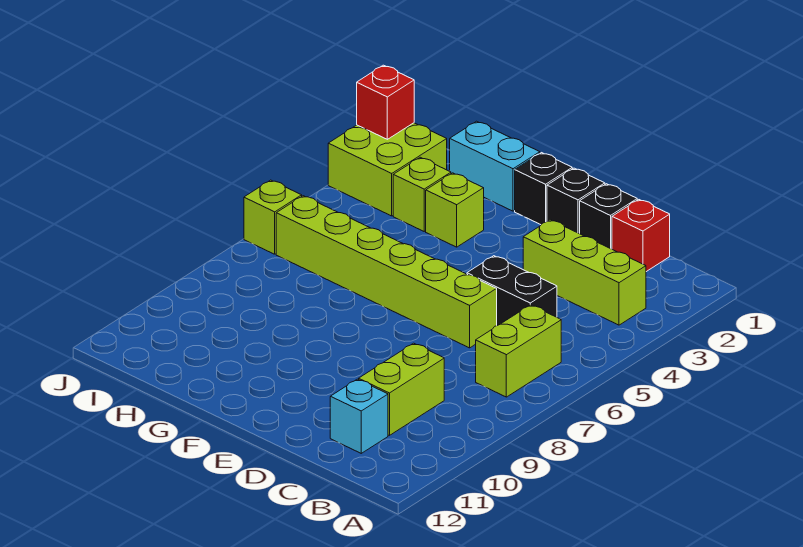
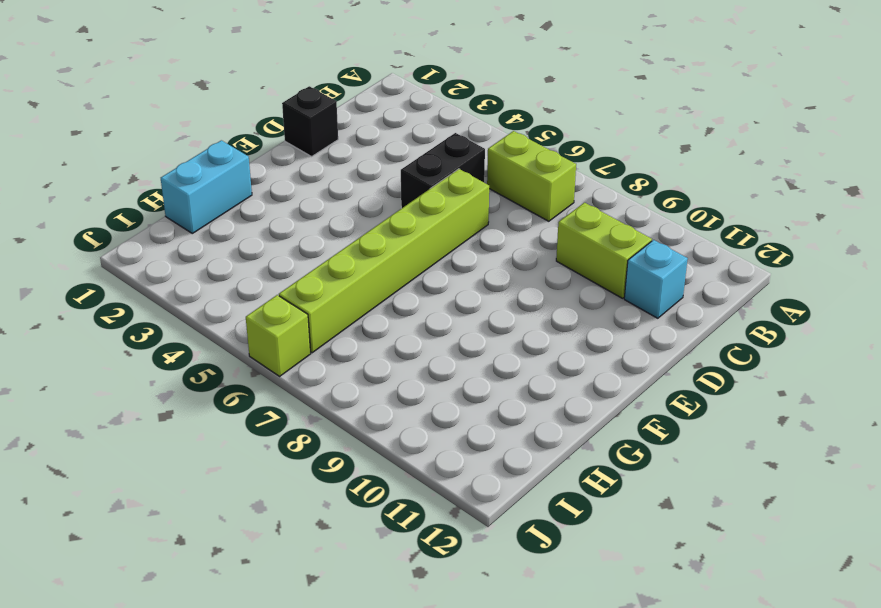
none -> lime brick B3:D3 level 1
none -> red brick C1 level 1
none -> black brick E1 level 1

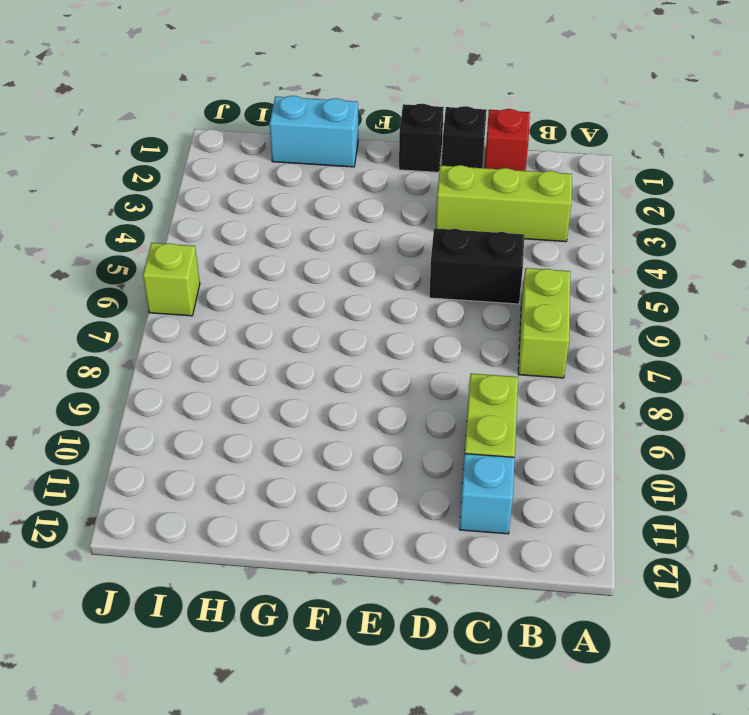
none -> lime brick D6:I6 level 1
none -> black brick F1 level 1
none -> lime brick G3 level 1

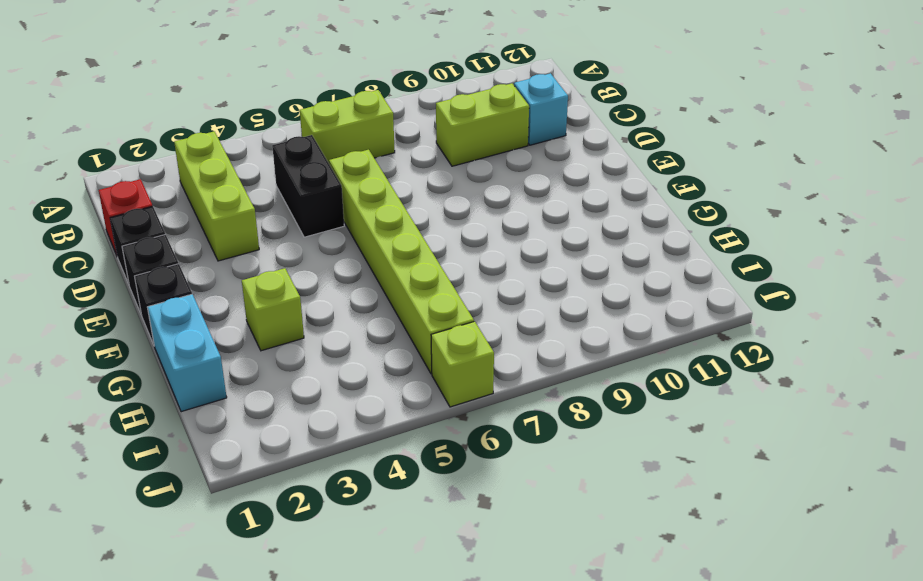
none -> lime brick H3 level 1
none -> lime brick I2:J3 level 1
none -> red brick J2 level 2

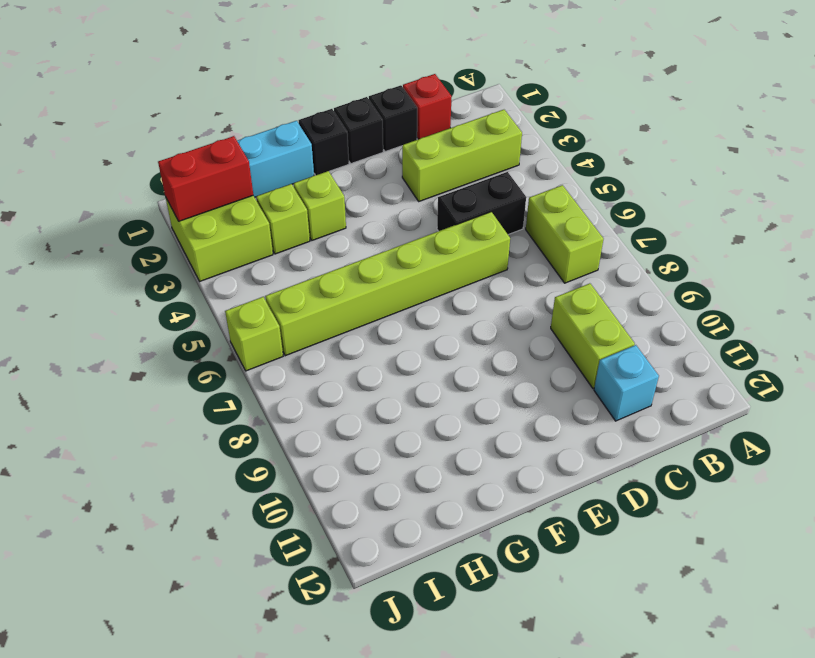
red brick I2:J2 level 2 -> red brick J2 level 2

